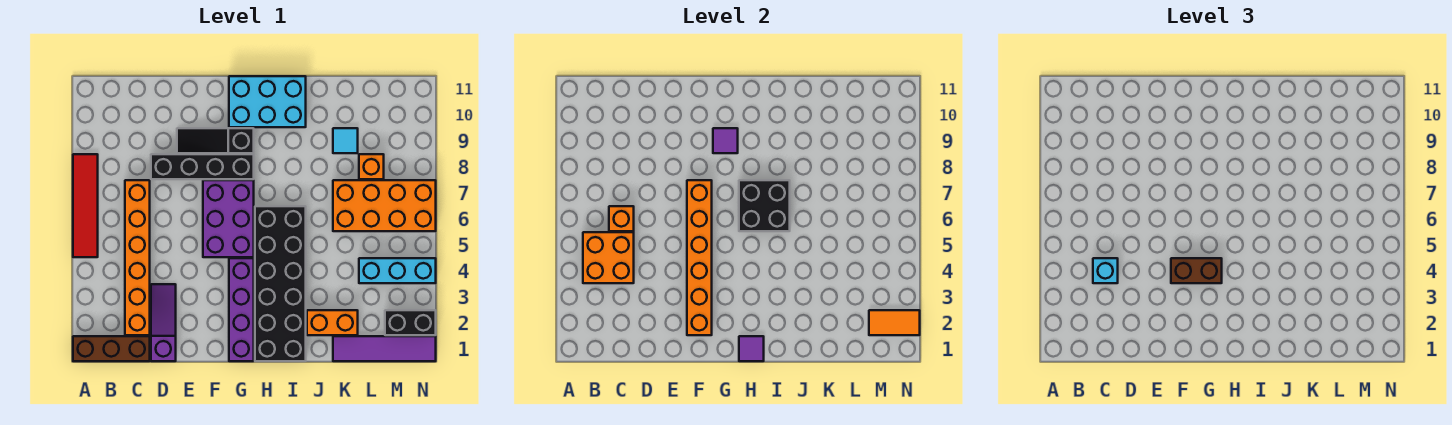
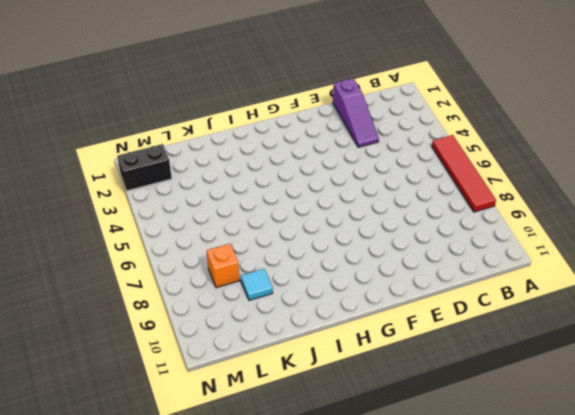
none -> brown brick A1:C1 level 1
none -> orange brick C2:C7 level 1
none -> black brick D8:G8 level 1

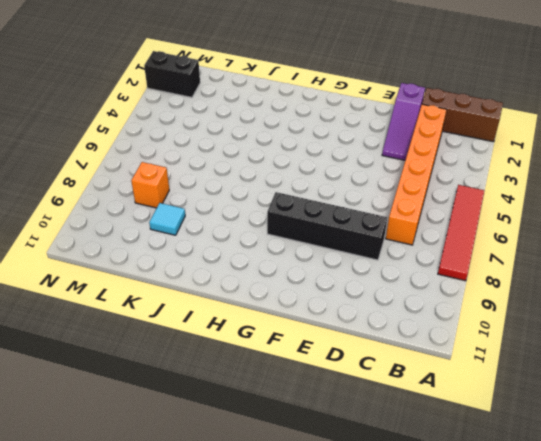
none -> black slope E9:G9 level 1 top G
none -> purple brick F5:G7 level 1
none -> purple brick G1:G4 level 1

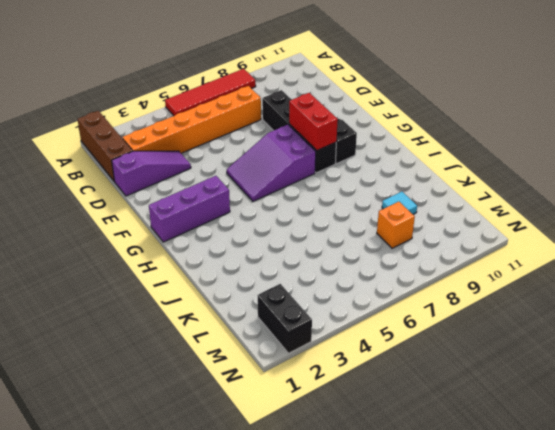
purple slope F5:G7 level 1 top 7 -> purple brick F5:G7 level 1
red brick F8:G8 level 2 -> none
purple brick G1:G3 level 1 -> purple brick G1:G4 level 1
none -> cyan brick G10:I11 level 1
none -> black brick H1:I6 level 1
none -> orange brick J2:K2 level 1

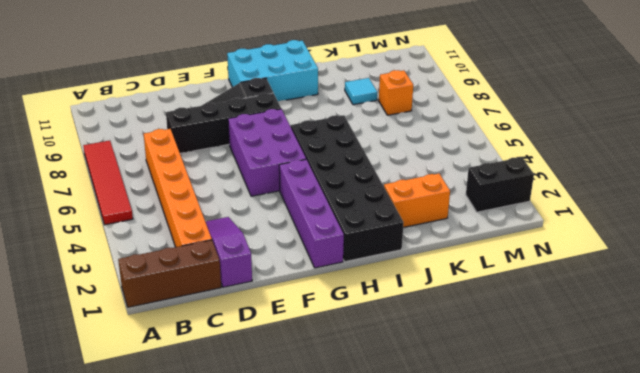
none -> purple tile K1:N1 level 1
none -> orange brick K6:N7 level 1
none -> cyan brick L4:N4 level 1

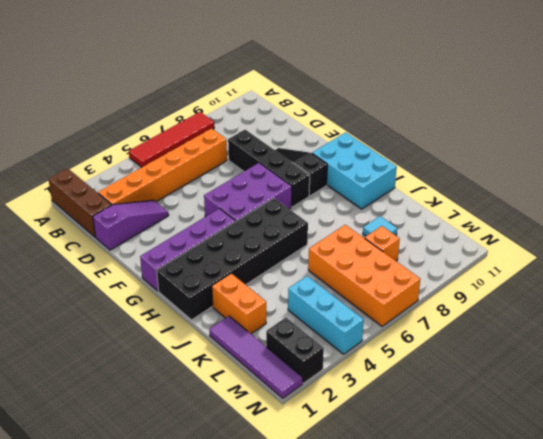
none -> orange brick B4:C5 level 2
none -> orange brick C6 level 2
none -> orange brick F2:F7 level 2

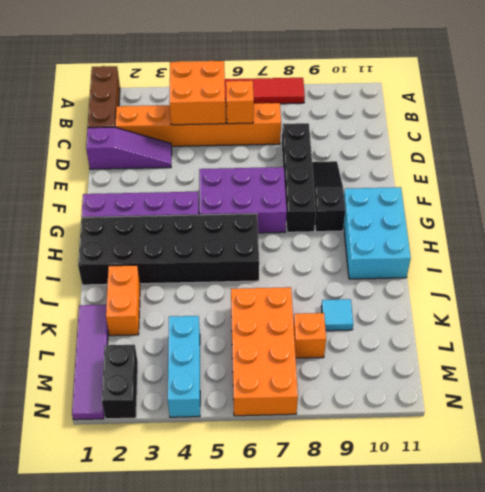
none -> orange brick F2:F7 level 2
none -> purple tile G9 level 2
none -> purple tile H1 level 2

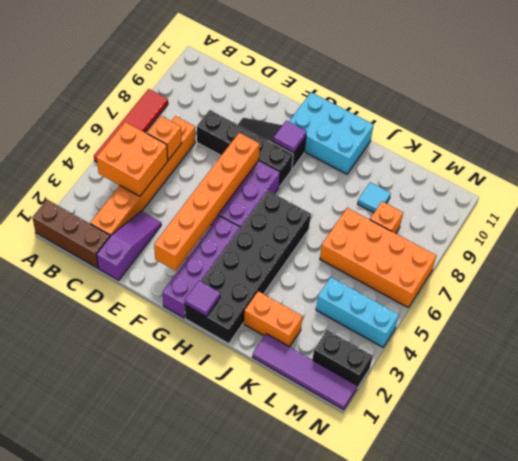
none -> black brick H6:I7 level 2
none -> orange tile M2:N2 level 2
none -> cyan brick C4 level 3

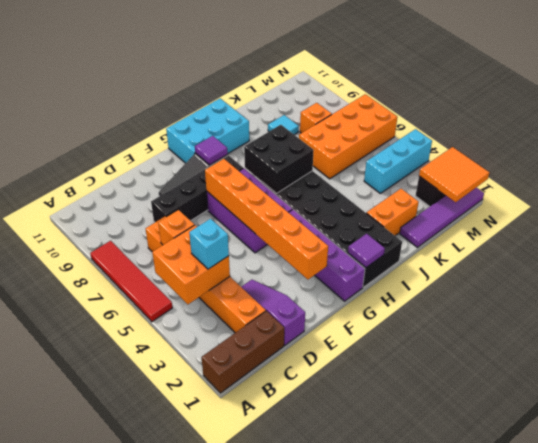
orange tile M1:N2 level 2 -> orange tile M2:N2 level 2
none -> brown brick F4:G4 level 3

